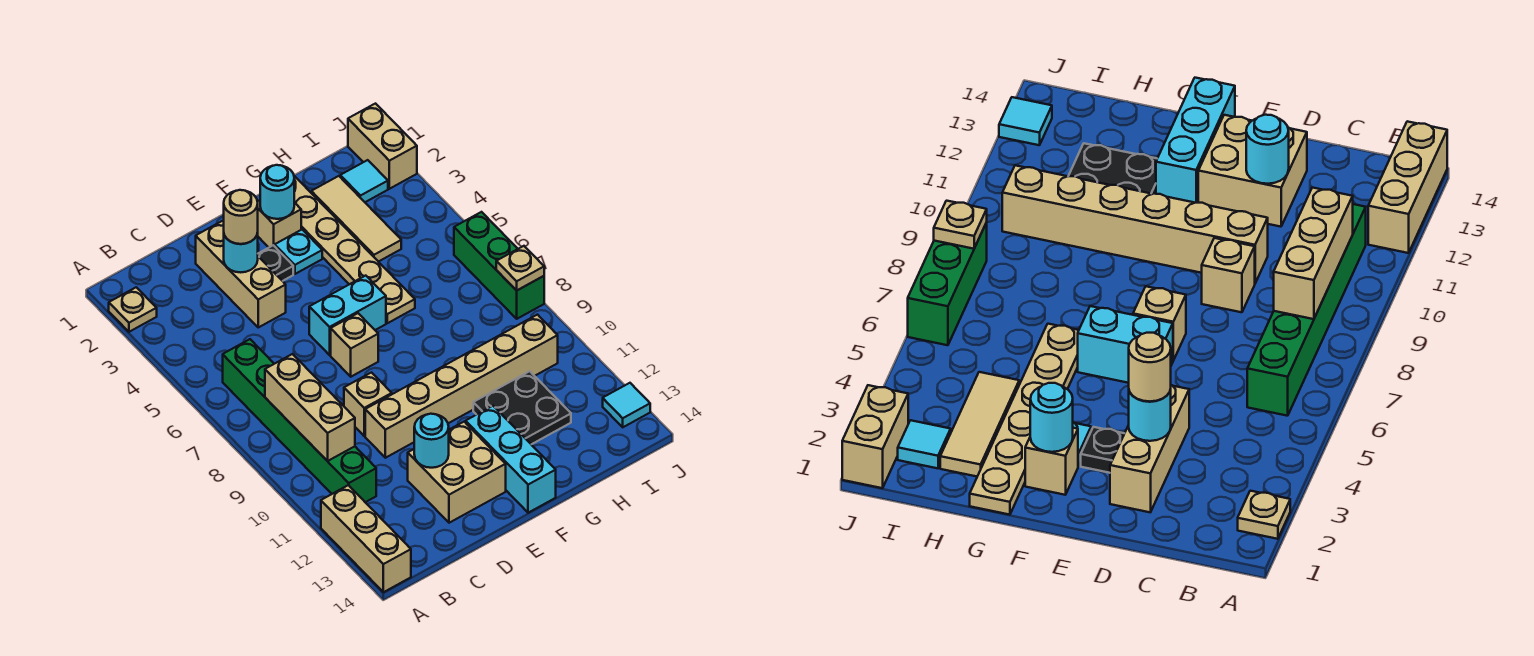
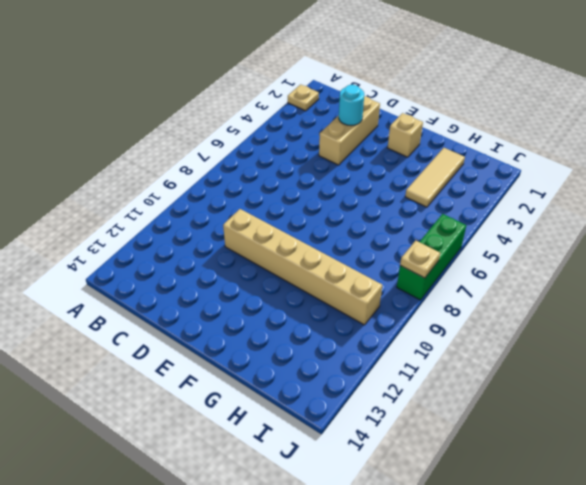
none -> tan brick A12:A14 level 1
none -> green brick B6:B11 level 1
none -> tan brick D9 level 1

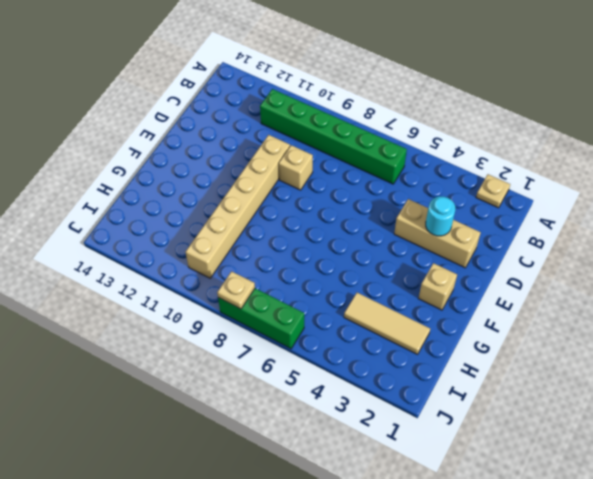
none -> tan brick A12:A14 level 1
none -> tan brick D12:E13 level 1
none -> black plate E3 level 1

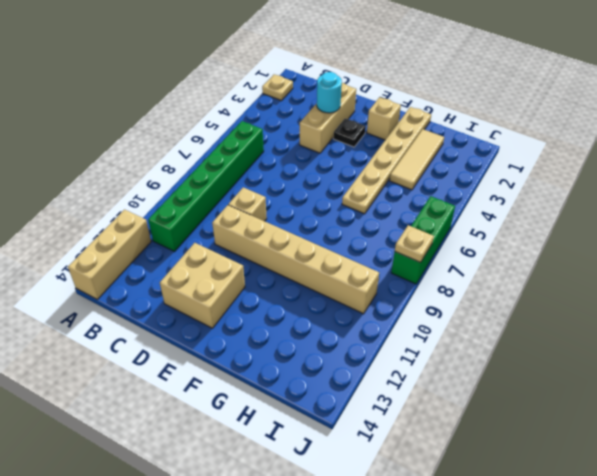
none -> cyan brick E6:F6 level 1
none -> tan brick E7 level 1
none -> cyan plate F3 level 1

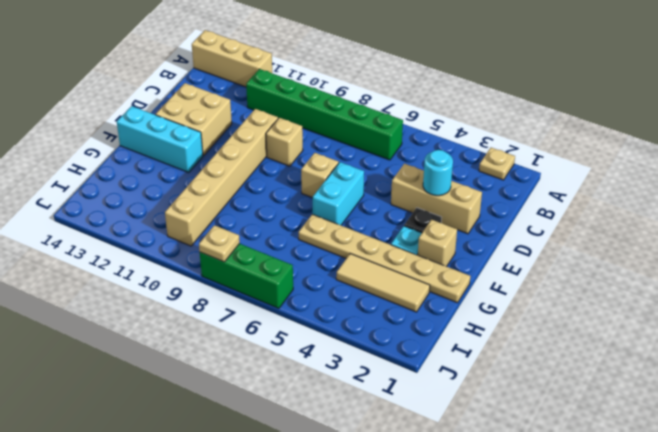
none -> black plate G11:H12 level 1
none -> cyan tile I2 level 1
none -> tan brick J1:J2 level 1

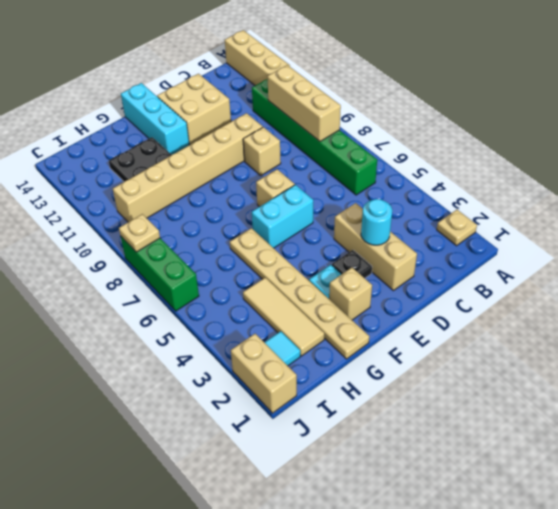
none -> cyan tile J13 level 1
none -> cyan round brick D12 level 2
none -> cyan round brick F2 level 2

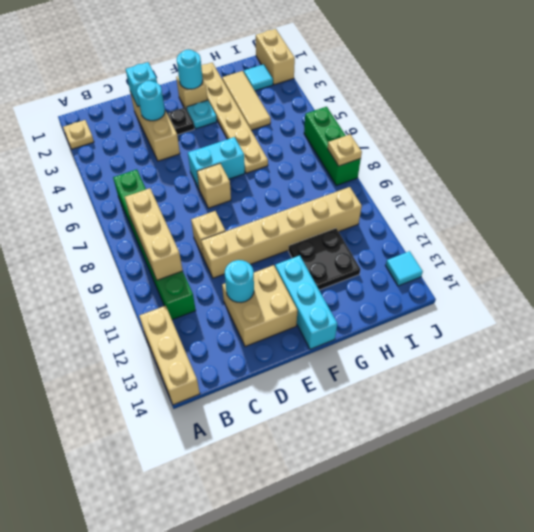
cyan brick D2 level 2 -> none
none -> tan round brick D3 level 3

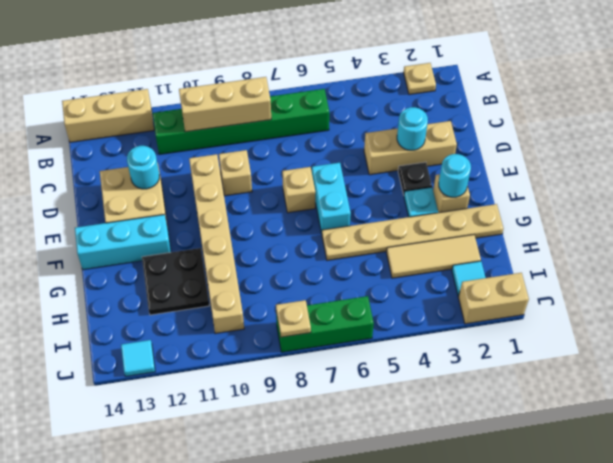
none -> tan round brick D3 level 3

